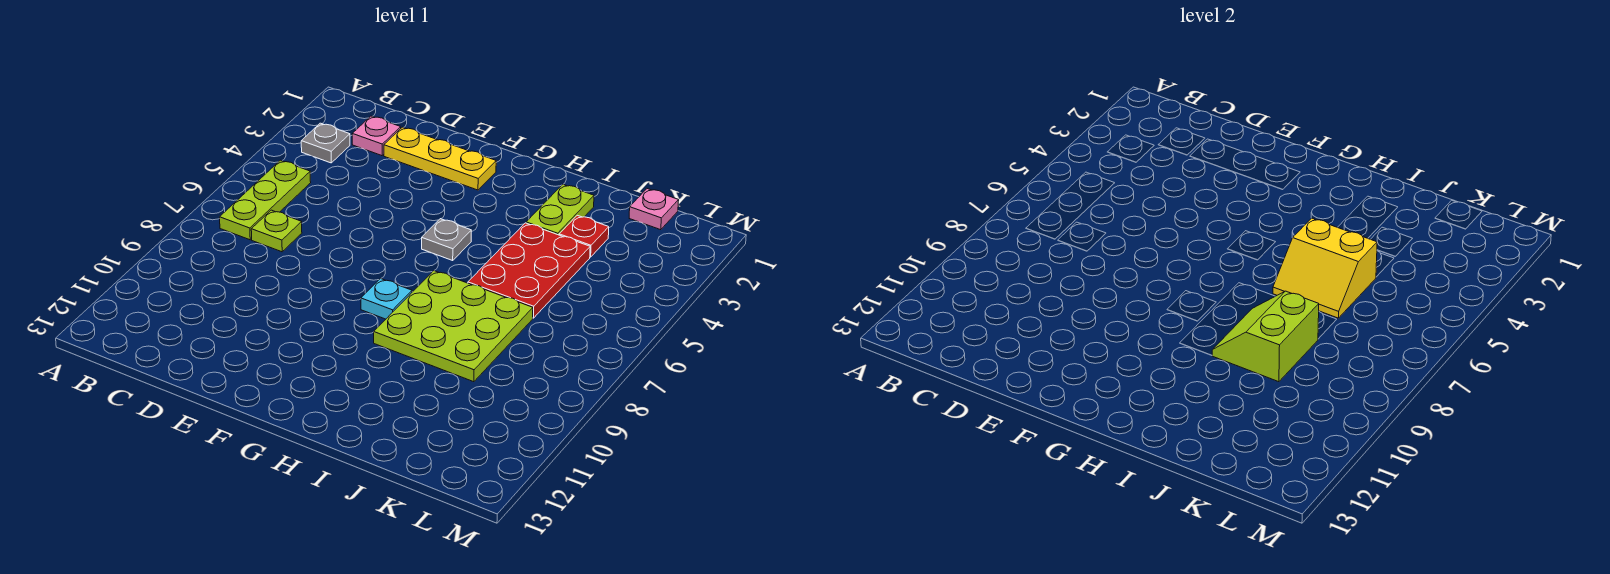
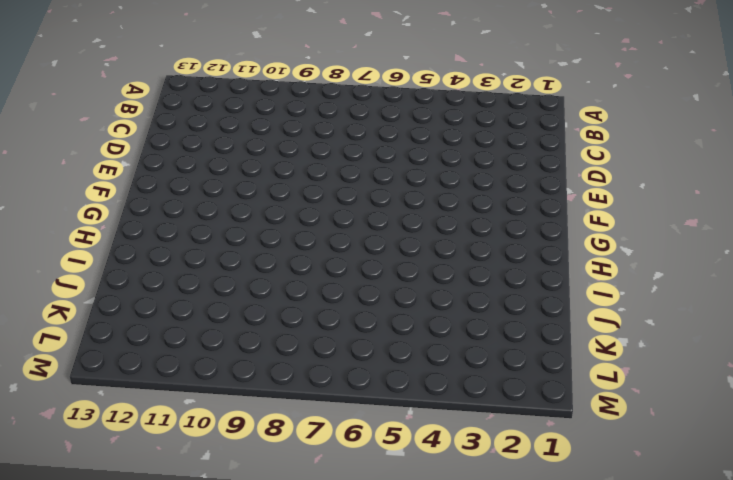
none -> grey plate B3 level 1
none -> lime plate B5:B7 level 1
none -> pink plate C2 level 1

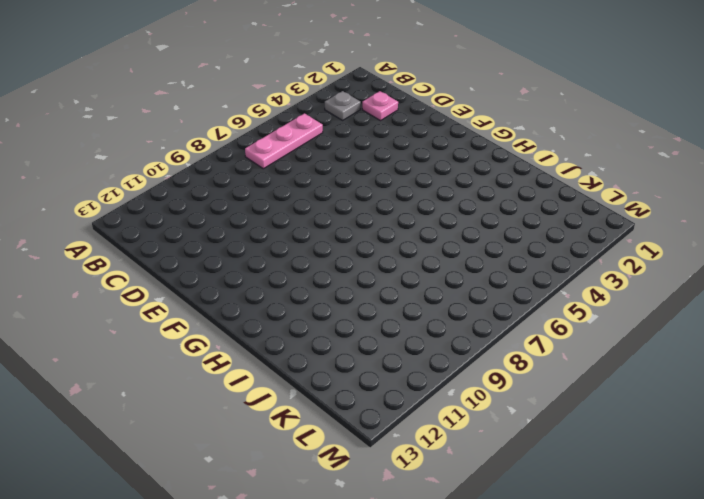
pink plate B5:B7 level 1 -> lime plate B5:B7 level 1
none -> lime plate C7 level 1
none -> yellow plate D2:F2 level 1
none -> grey plate G5 level 1

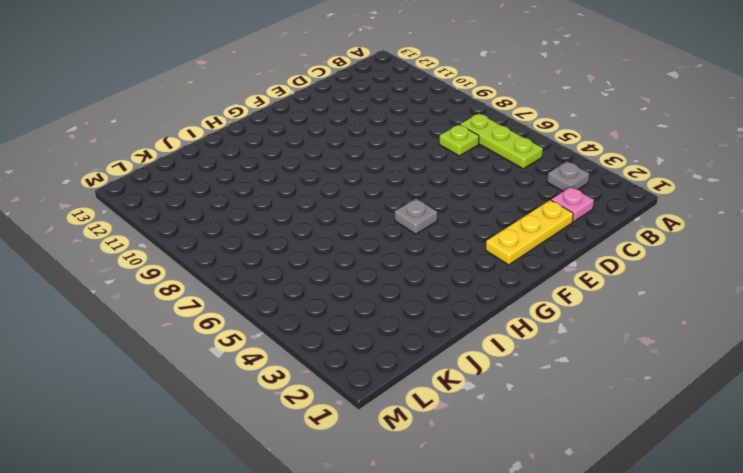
none -> cyan plate G8 level 1
none -> lime plate H7:J9 level 1
none -> lime plate I2:I3 level 1

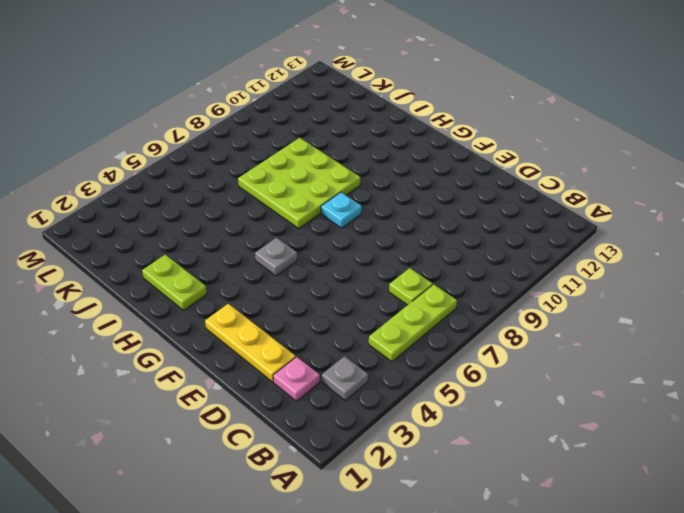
lime plate H2:I2 level 1 -> lime plate I2:I3 level 1
none -> red plate I4:J6 level 1
none -> red plate J3 level 1
none -> pink plate K1 level 1

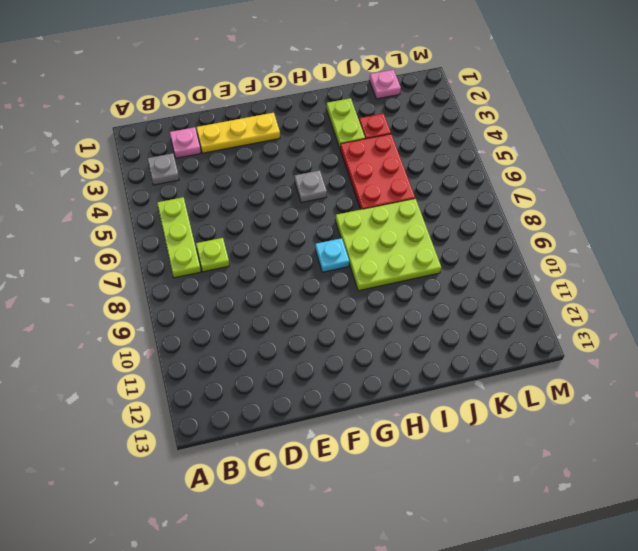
none -> yellow slope I5:J6 level 2 top 5
none -> lime slope I8:J9 level 2 top J

